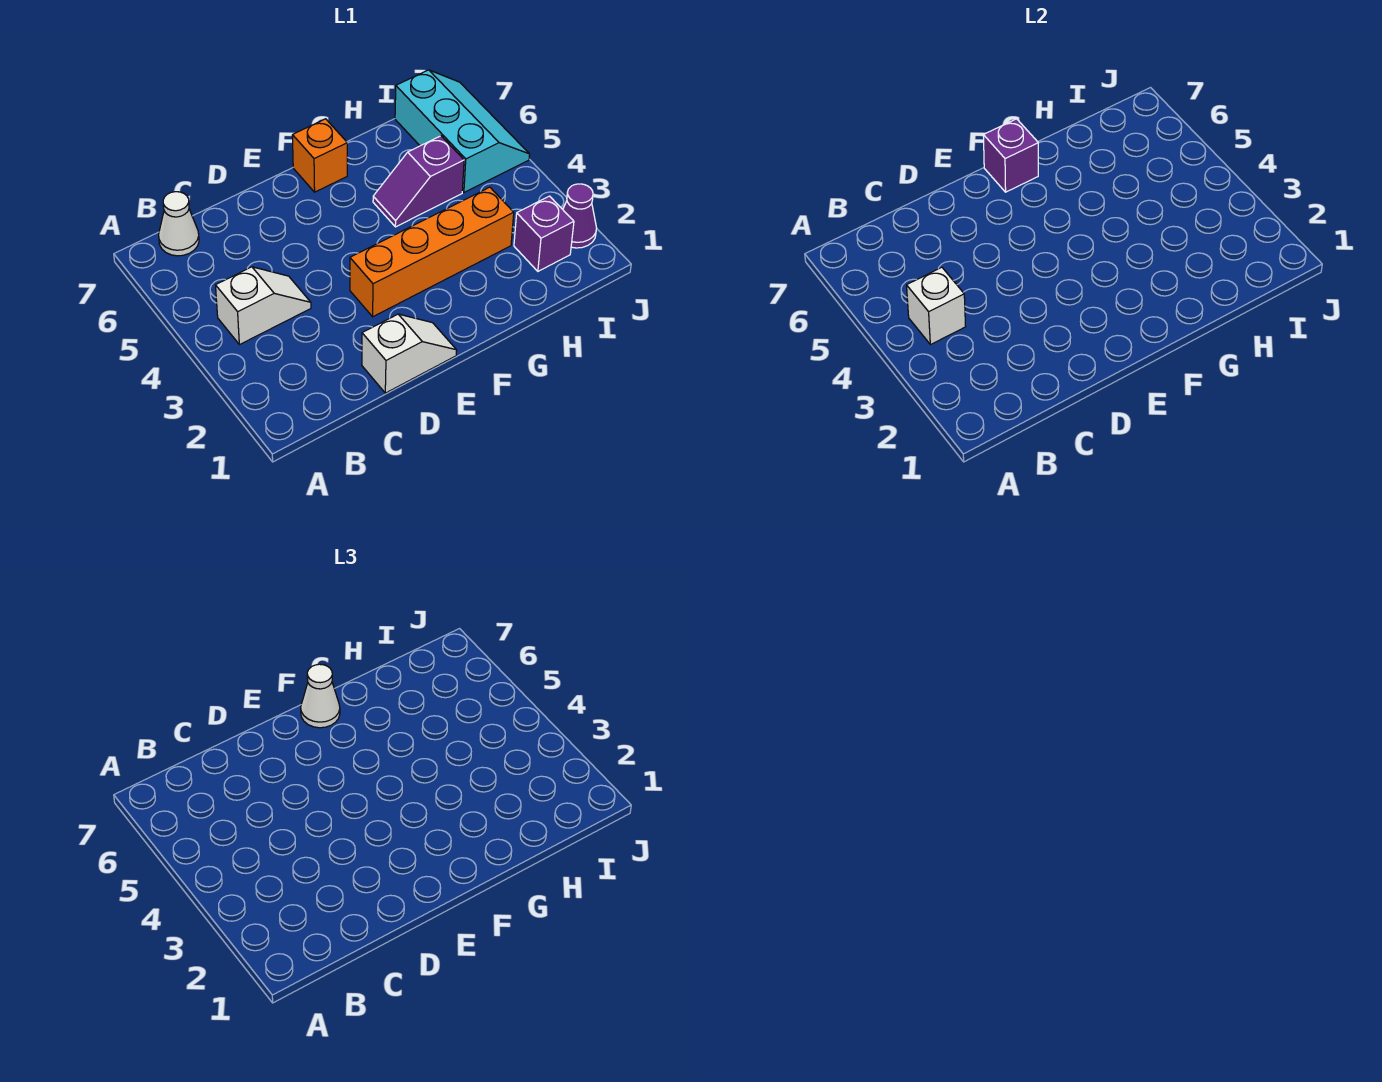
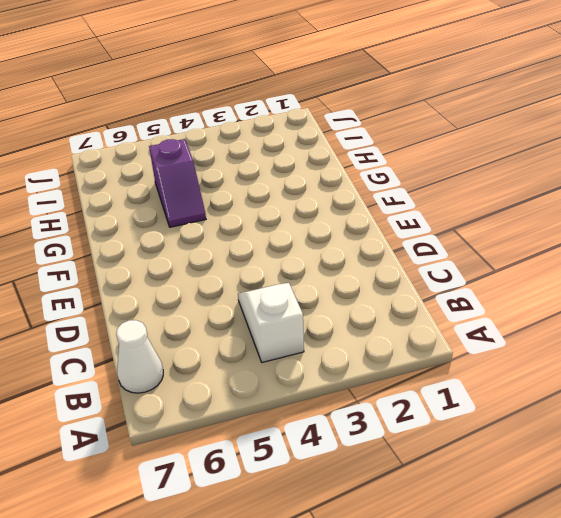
none -> white slope D1:E1 level 1 top D
none -> orange brick E3:H3 level 1
none -> orange brick F7 level 1

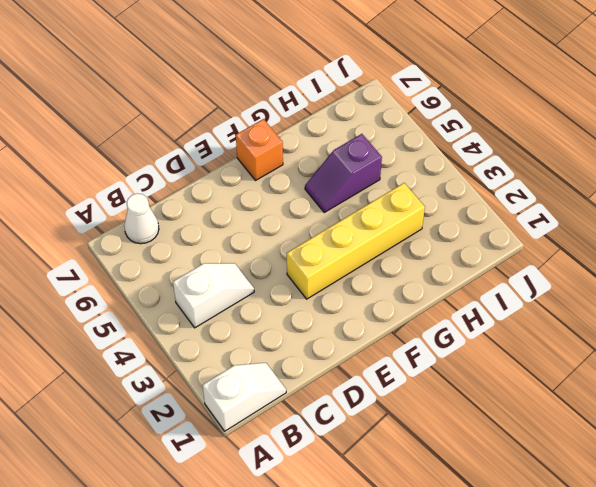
white slope A1:B1 level 1 top A -> white slope D1:E1 level 1 top D
yellow brick E3:H3 level 1 -> orange brick E3:H3 level 1
none -> purple brick I2 level 1
none -> cyan slope I5:J7 level 1 top I
none -> purple cone J2 level 1

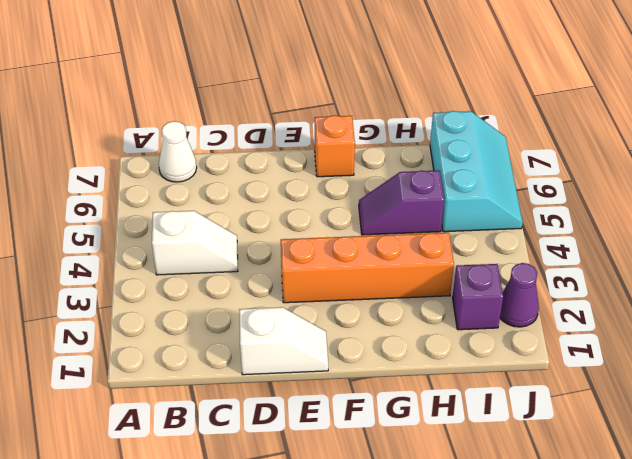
none -> white brick B4 level 2
none -> purple brick F7 level 2
none -> white cone F7 level 3

